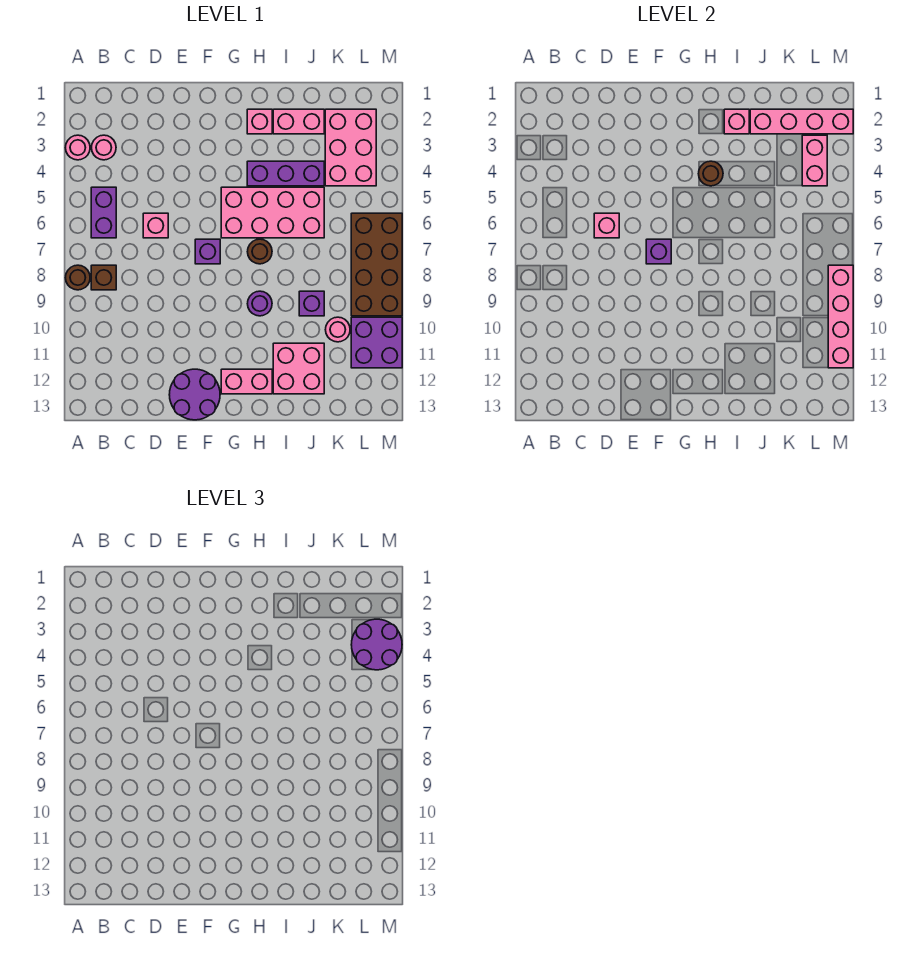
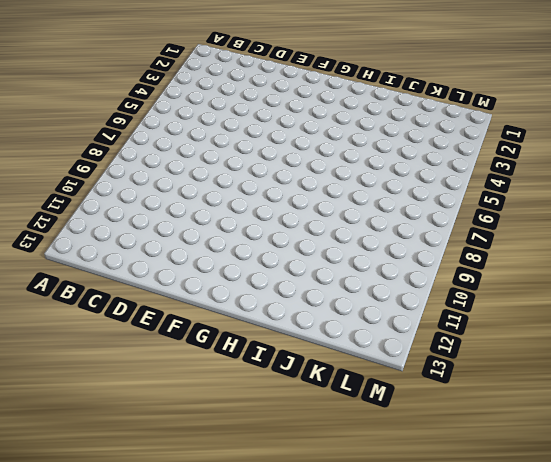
none -> pink round brick A3 level 1
none -> brown round brick A8 level 1
none -> pink round brick B3 level 1

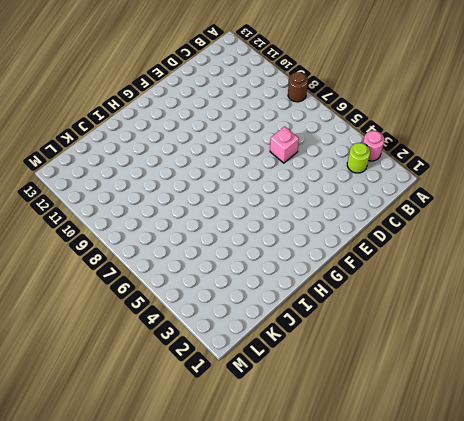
lime round brick B3 level 1 -> pink round brick B3 level 1
none -> purple brick B5:B6 level 1
none -> brown brick B8 level 1
none -> purple round brick E12:F13 level 1

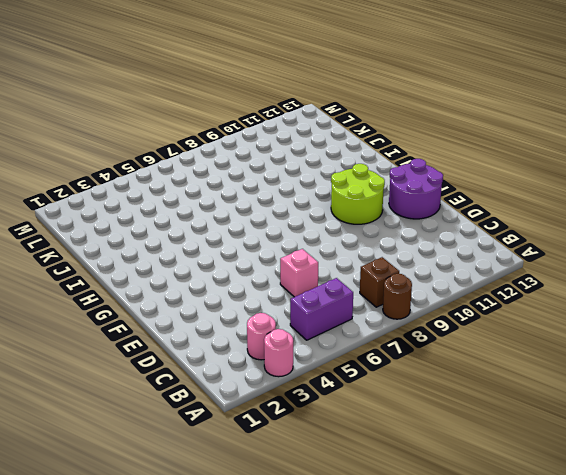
lime round brick F10:G11 level 1 -> none
none -> purple brick F7 level 1
none -> pink brick G5:J6 level 1
none -> pink brick G12:H12 level 1

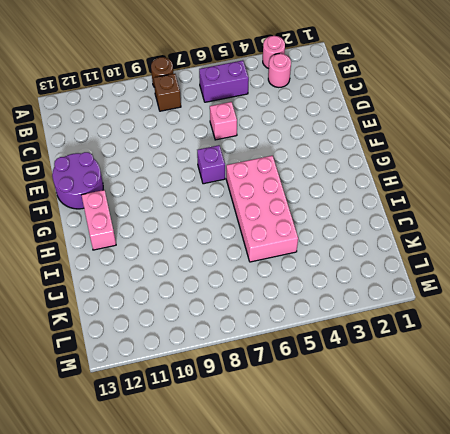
none -> pink brick H2 level 1
none -> purple brick H4:J4 level 1
none -> brown round brick H7 level 1

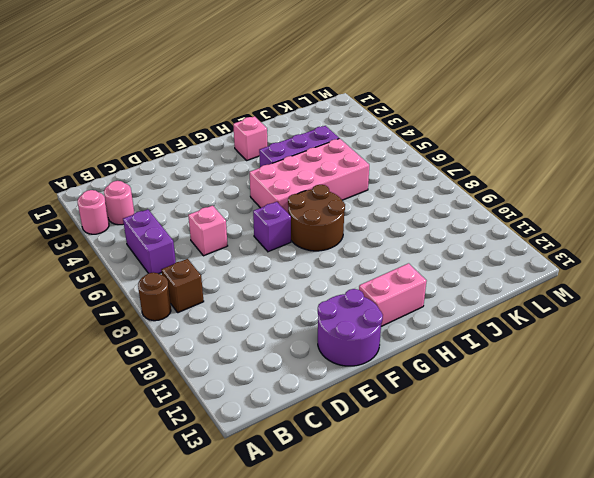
brown round brick G7:H8 level 1 -> brown round brick H7 level 1
none -> purple round brick H9 level 1
none -> pink brick I2:J2 level 1
none -> pink brick I11:J12 level 1

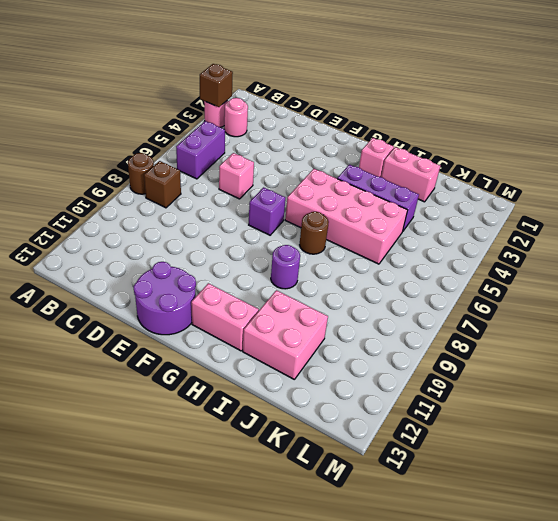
brown brick A3 level 2 -> none
none -> purple brick J9 level 1
none -> pink brick K2:L4 level 1
none -> pink round brick K10 level 1

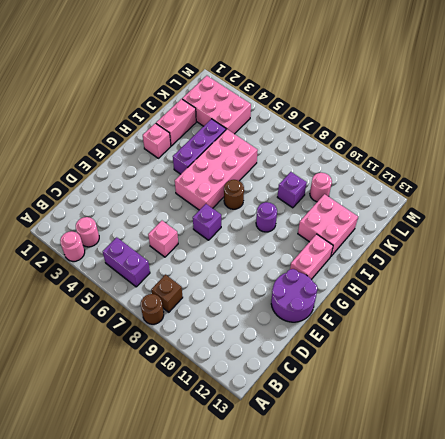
none -> brown brick L6:M9 level 1
none -> purple brick L10:M11 level 1
none -> pink brick D6 level 2

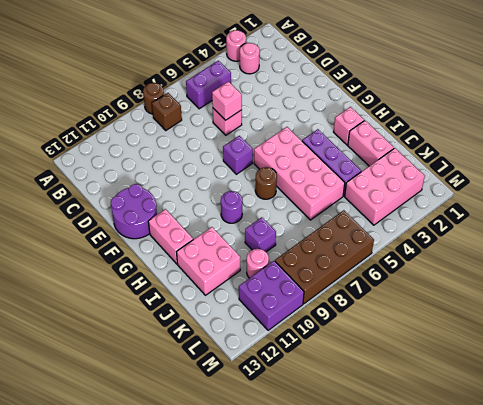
none -> purple brick F7 level 2
none -> brown round brick H4 level 2
none -> pink brick I2 level 2

